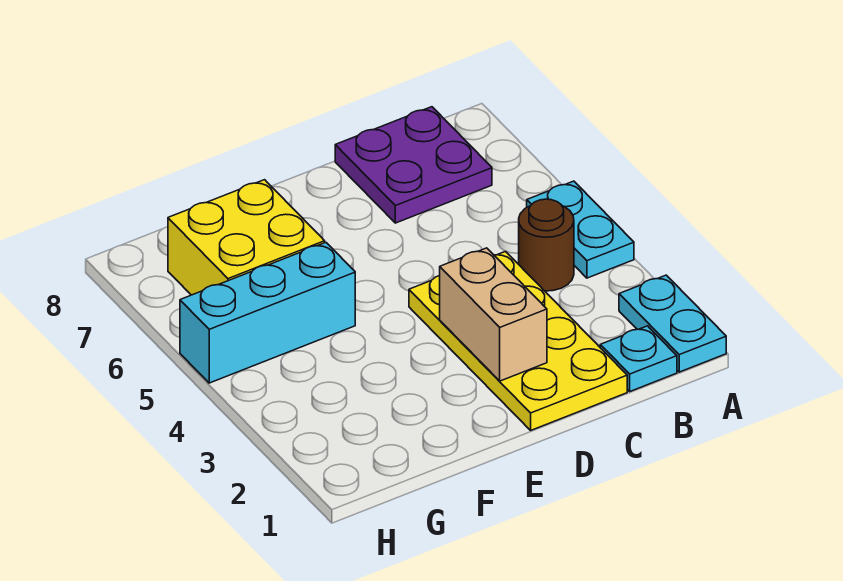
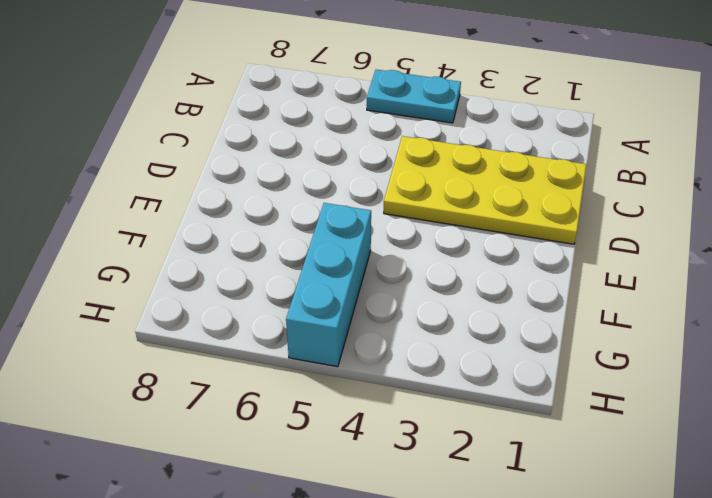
none -> cyan plate A1:A2 level 1
none -> cyan plate B1 level 1

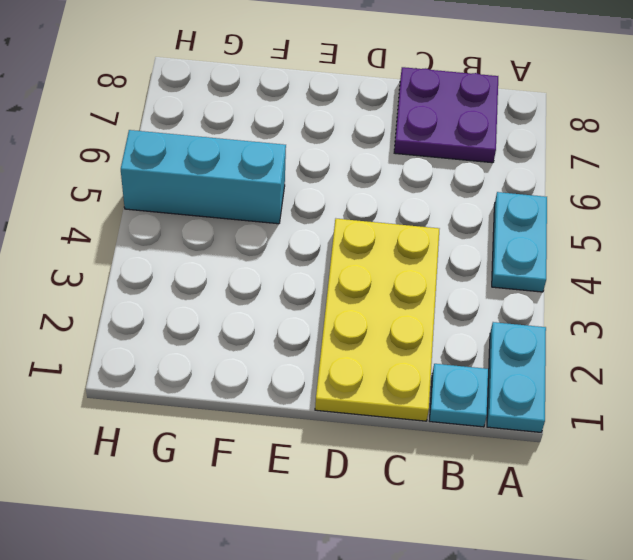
none -> brown round brick B4 level 1
none -> yellow brick F6:G7 level 1

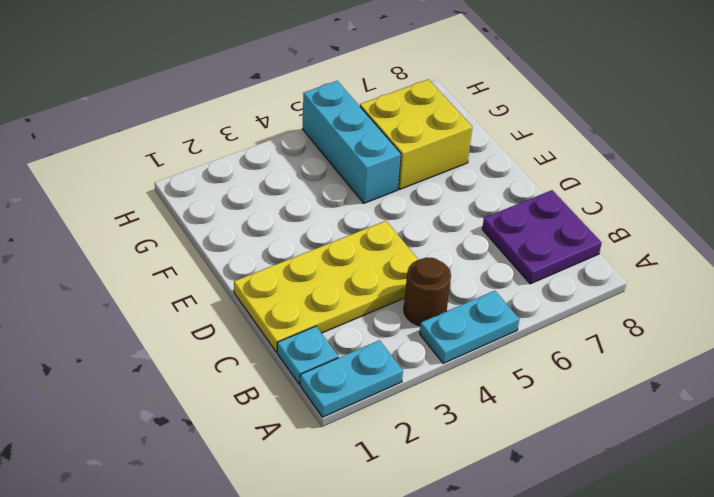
none -> tan brick D2:D3 level 2

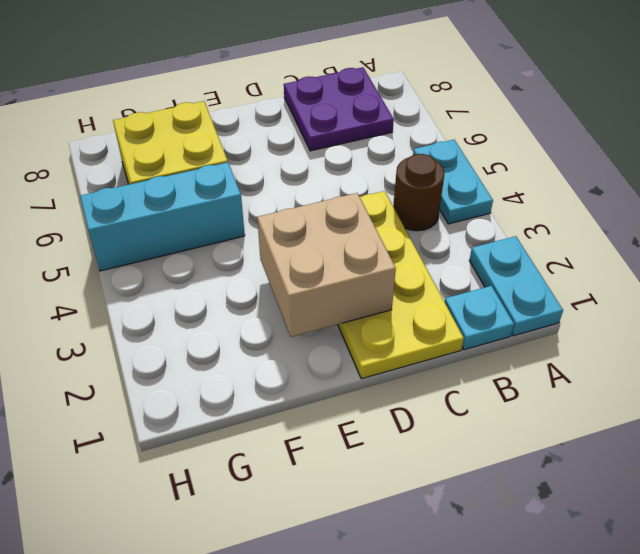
tan brick D2:E3 level 2 -> tan brick D2:D3 level 2

